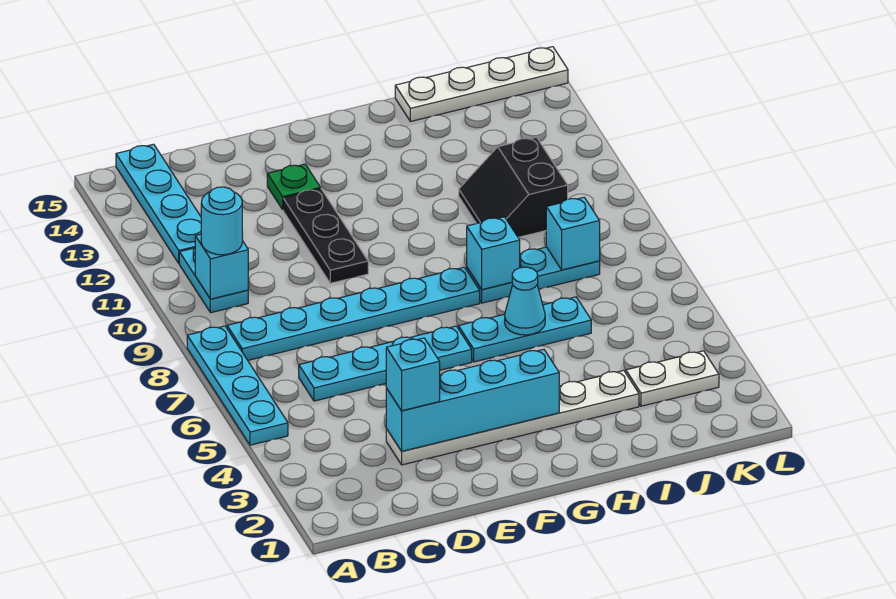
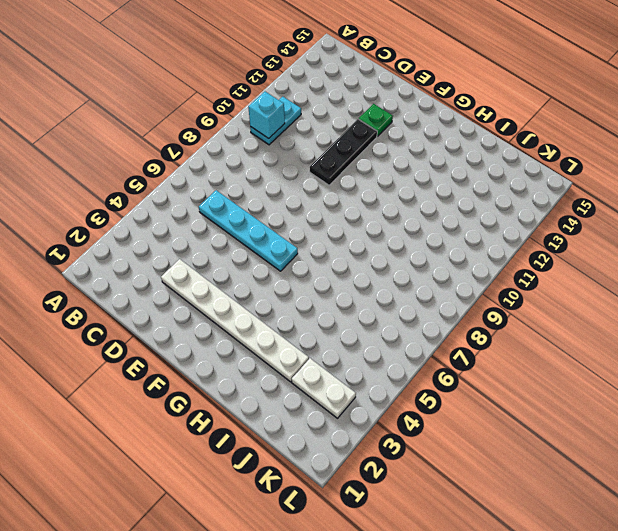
none -> cyan plate A5:A8 level 1
none -> cyan plate B8:G8 level 1
none -> cyan plate B12:B15 level 1

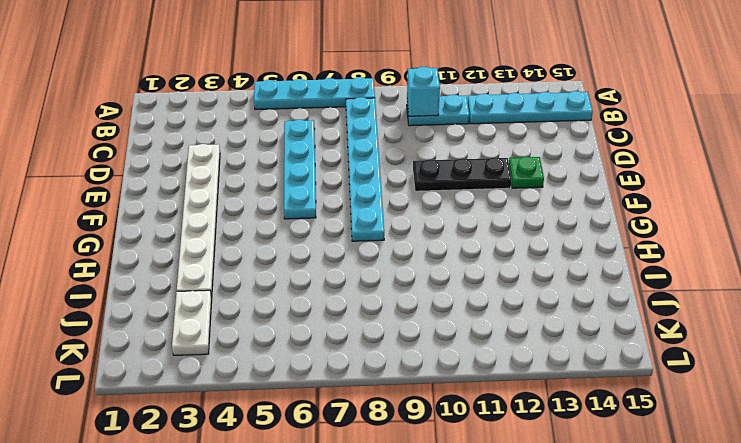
none -> cyan plate G6:I6 level 1
none -> cyan plate H8:J8 level 1
none -> black slope I10:J11 level 1 top J

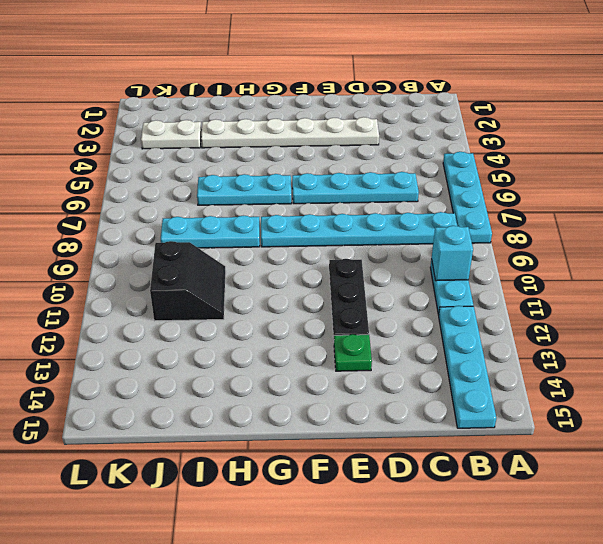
none -> white plate I15:L15 level 1
none -> cyan brick D3:G3 level 2
none -> cyan cone H6 level 2

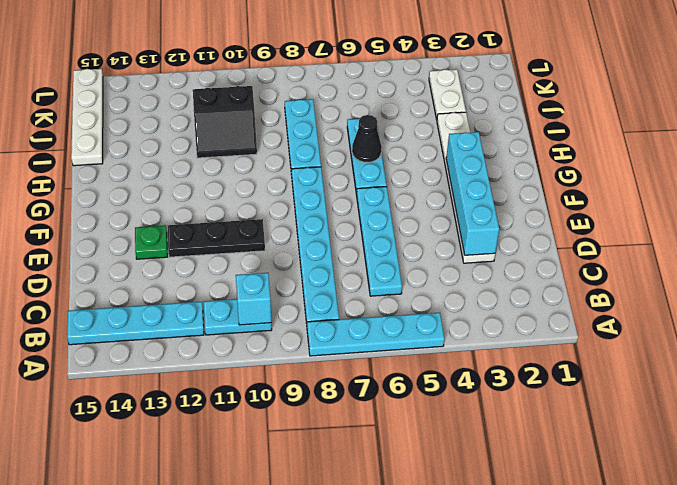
black cone H6 level 2 -> cyan cone H6 level 2
none -> cyan brick H8 level 2
none -> cyan brick J8 level 2
none -> cyan round brick B10 level 3

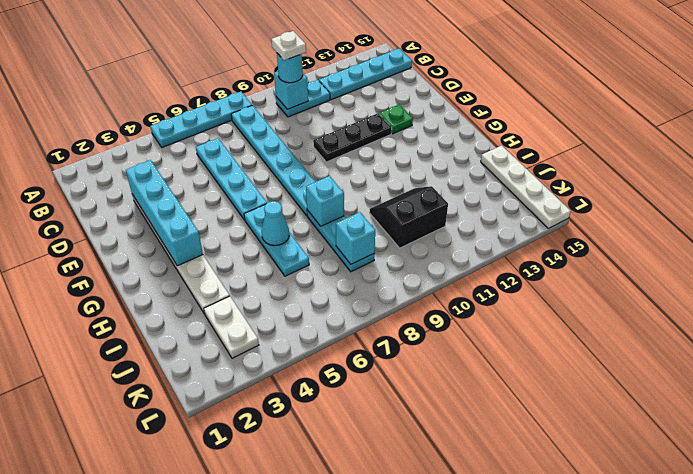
white plate B10 level 4 -> none
none -> cyan brick D3 level 3

